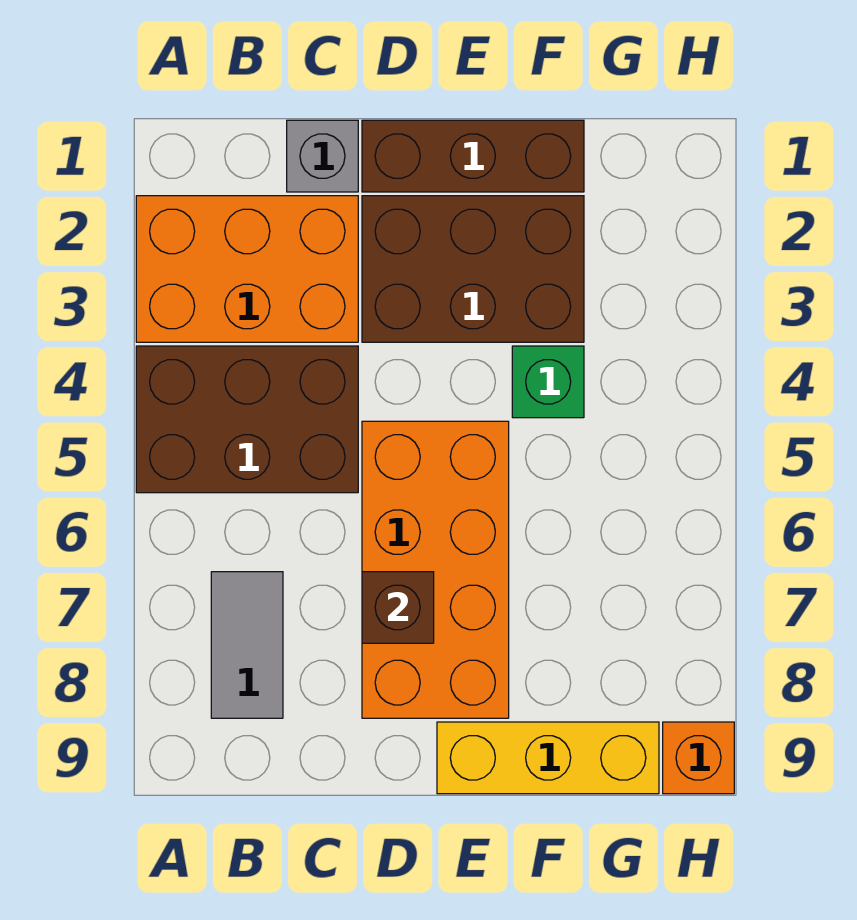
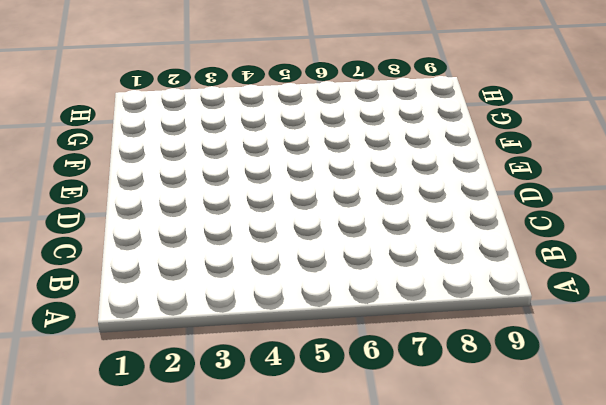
none -> orange brick A2:C3 level 1
none -> brown brick A4:C5 level 1

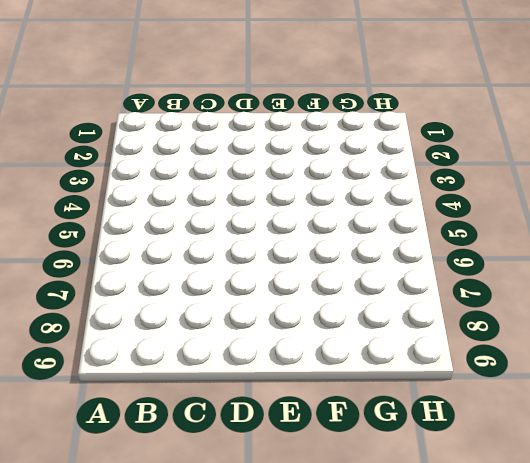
none -> orange brick A2:C3 level 1
none -> brown brick A4:C5 level 1

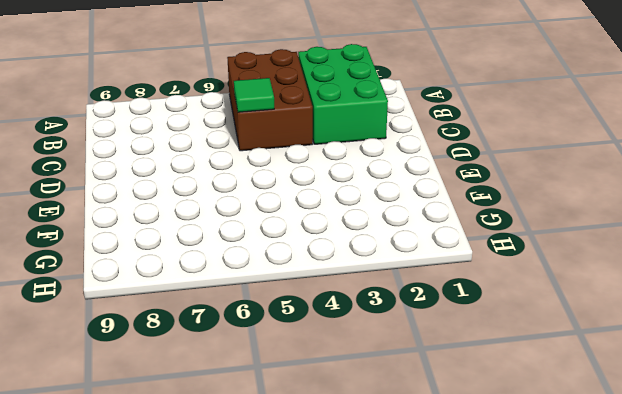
green brick A2:C3 level 1 -> orange brick A2:C3 level 1
green tile C5 level 2 -> none
none -> grey tile B7:B8 level 1
none -> grey brick C1 level 1

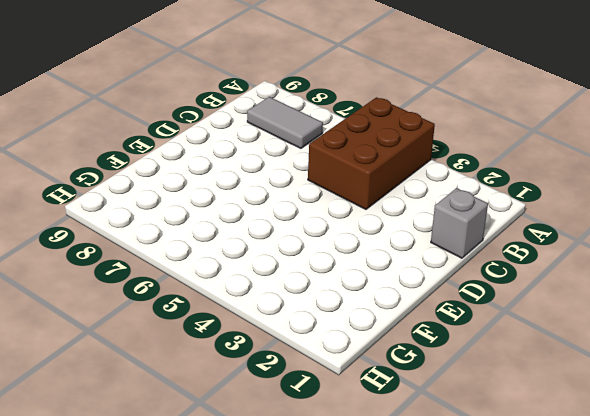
none -> orange brick A2:C3 level 1
none -> brown brick D1:F1 level 1

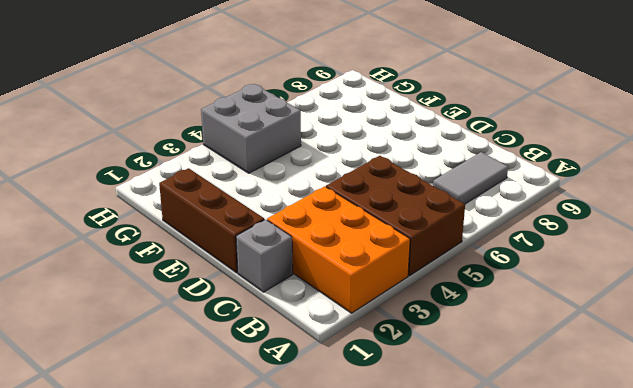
grey brick G4:H5 level 1 -> none
none -> brown brick D2:F3 level 1
none -> orange brick D5:E8 level 1

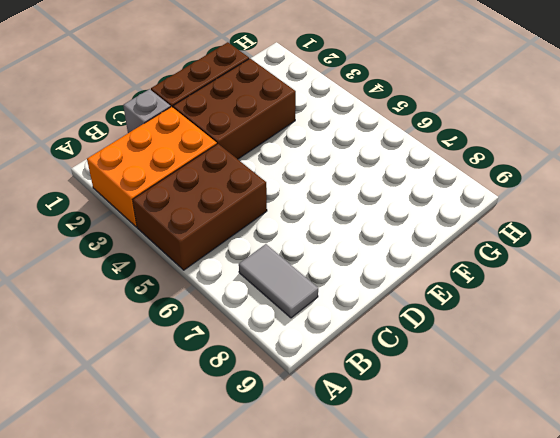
none -> orange brick D5:E8 level 1
none -> yellow brick E9:G9 level 1

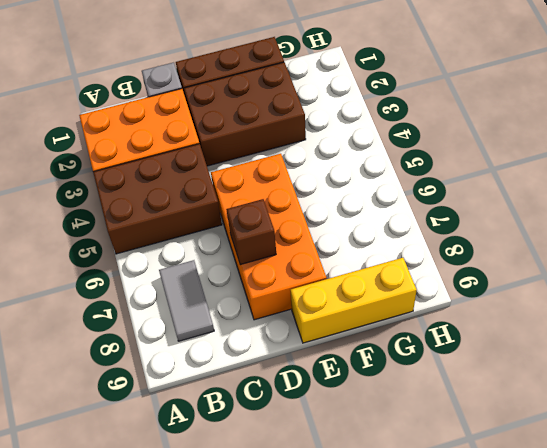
none -> green brick F4 level 1
none -> orange brick H9 level 1

